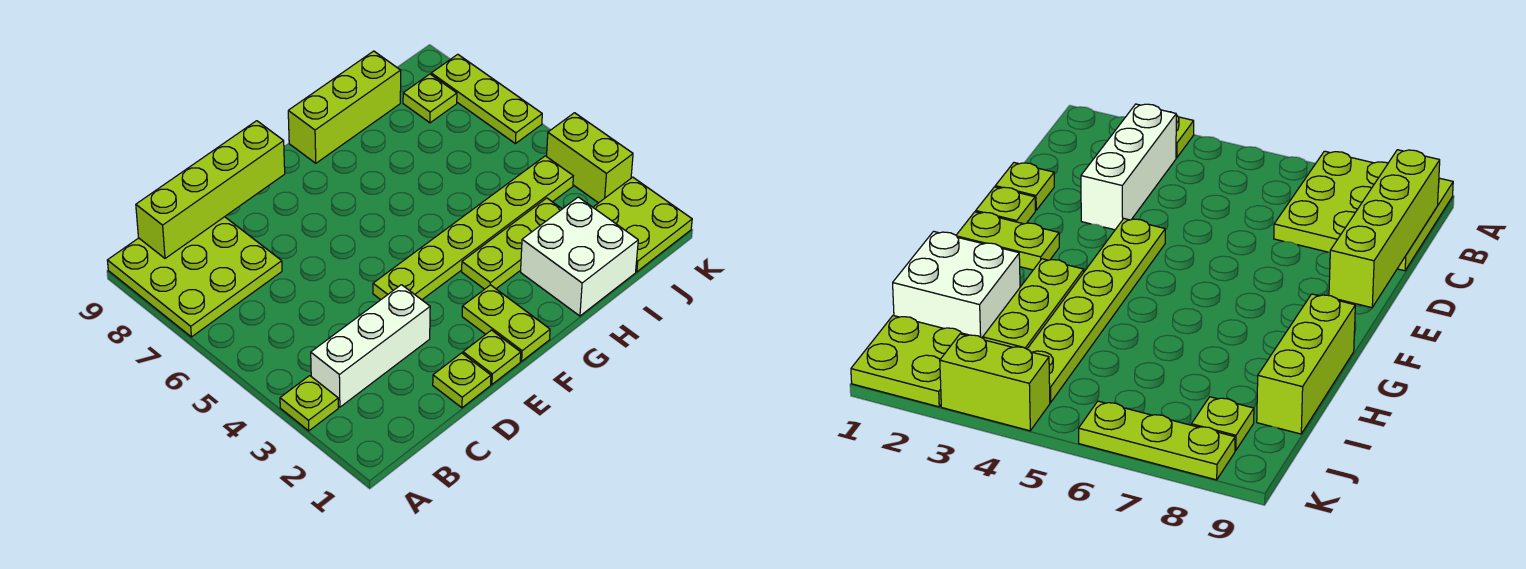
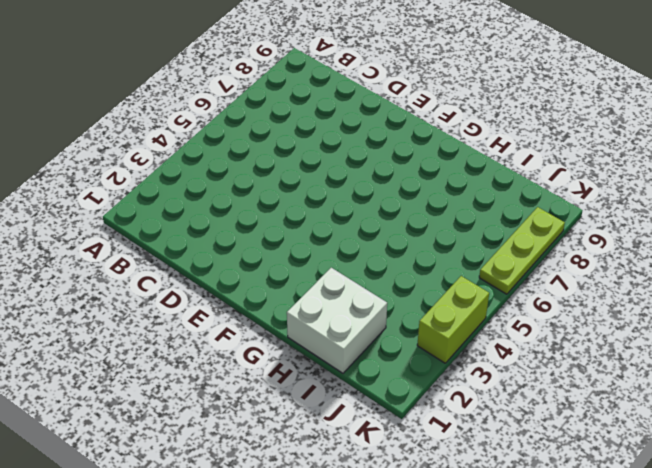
none -> lime plate A3 level 1
none -> lime plate A7:C9 level 1
none -> white brick B3:D3 level 1

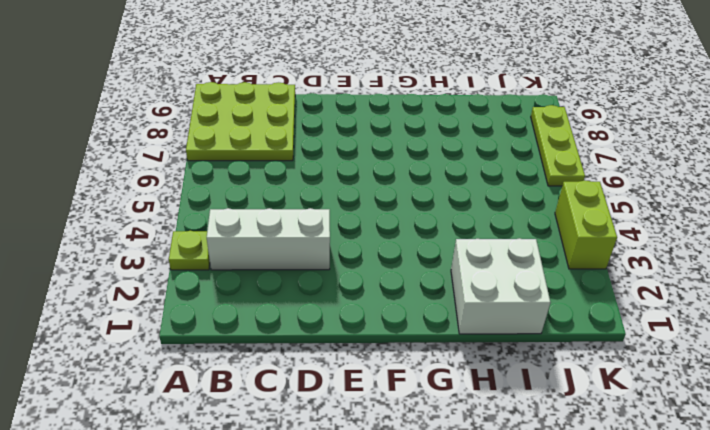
none -> lime plate D1 level 1
none -> lime plate E1 level 1
none -> lime plate E4:J4 level 1

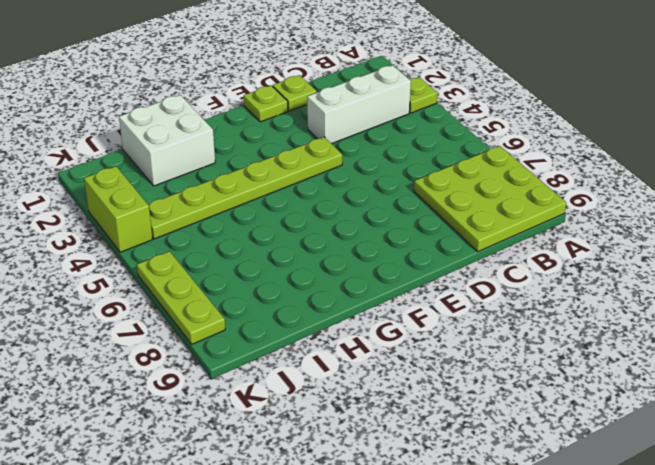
none -> lime plate F1:F2 level 1
none -> lime plate G3:I3 level 1
none -> lime brick G9:I9 level 1

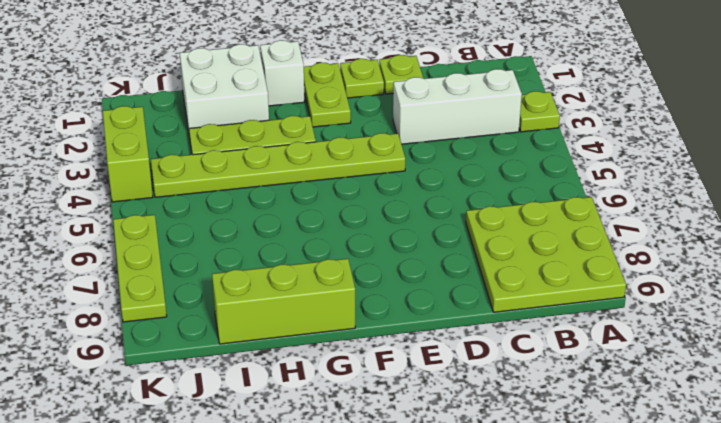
white brick G1 level 1 -> none
none -> lime plate J1:K2 level 1
none -> lime plate J8 level 1
none -> lime brick B9:E9 level 2

